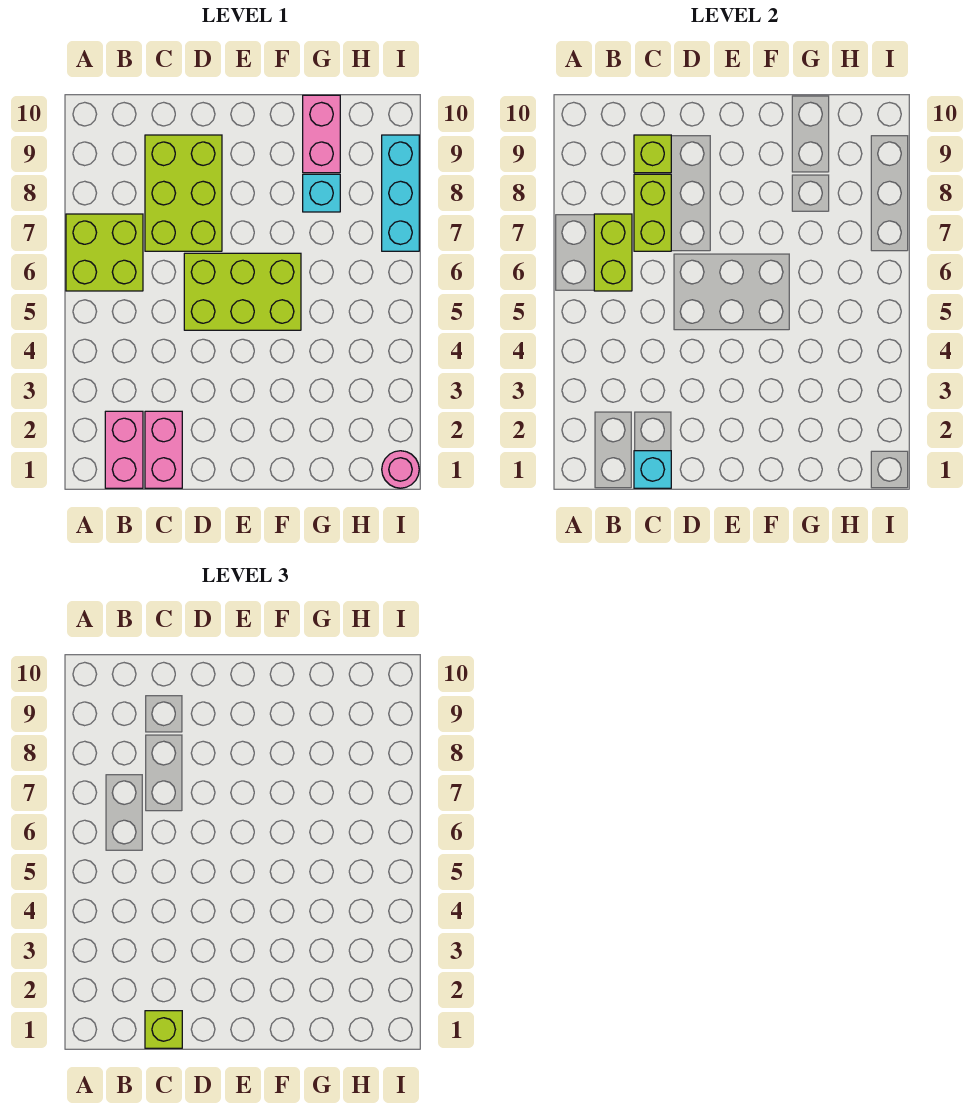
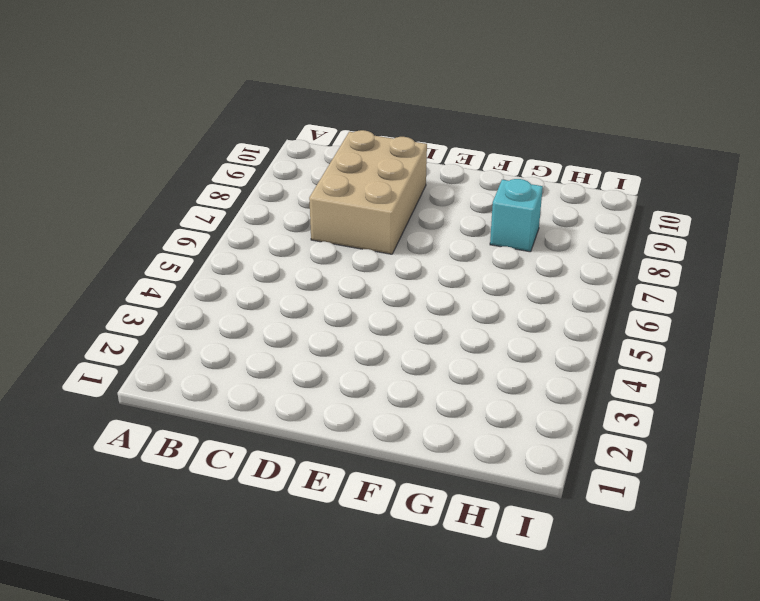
tan brick C7:D9 level 1 -> lime brick C7:D9 level 1
none -> lime brick A6:B7 level 1
none -> pink brick B1:B2 level 1
none -> pink brick C1:C2 level 1

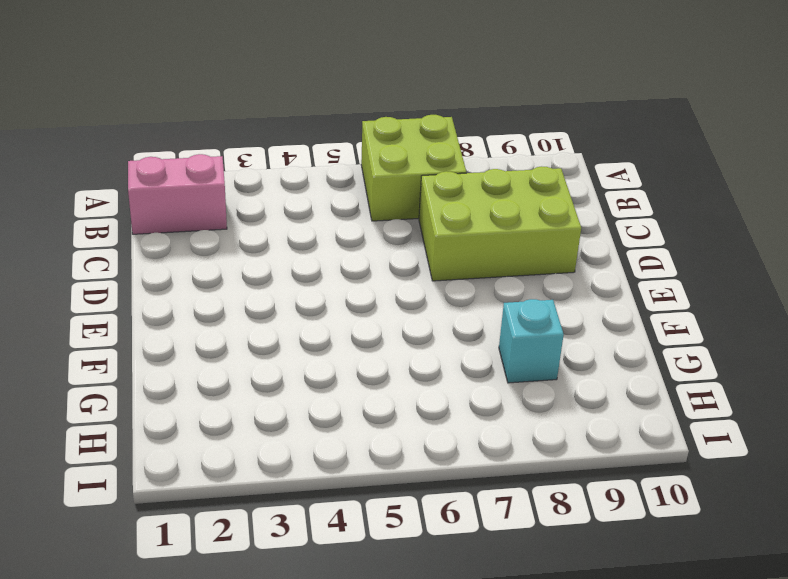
none -> pink brick C1:C2 level 1
none -> lime brick D5:F6 level 1
none -> pink brick G9:G10 level 1

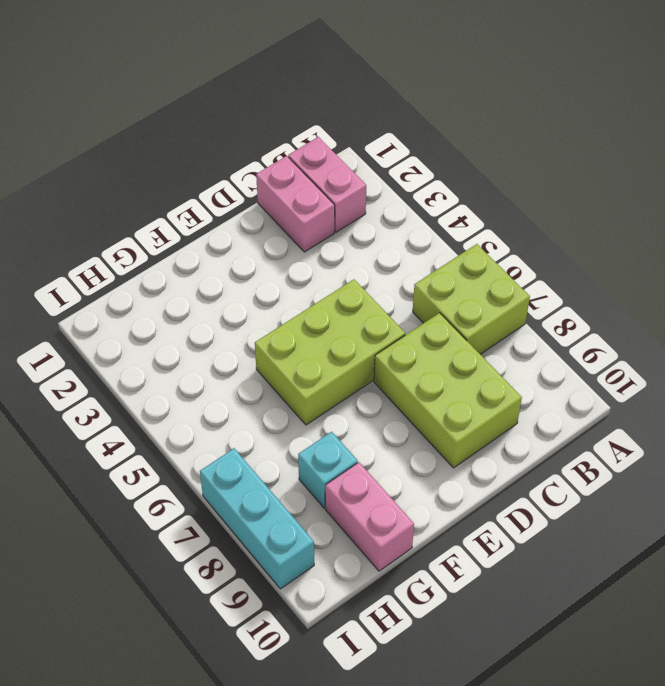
none -> pink round brick I1 level 1
none -> lime brick B6:B7 level 2
none -> cyan brick C1 level 2

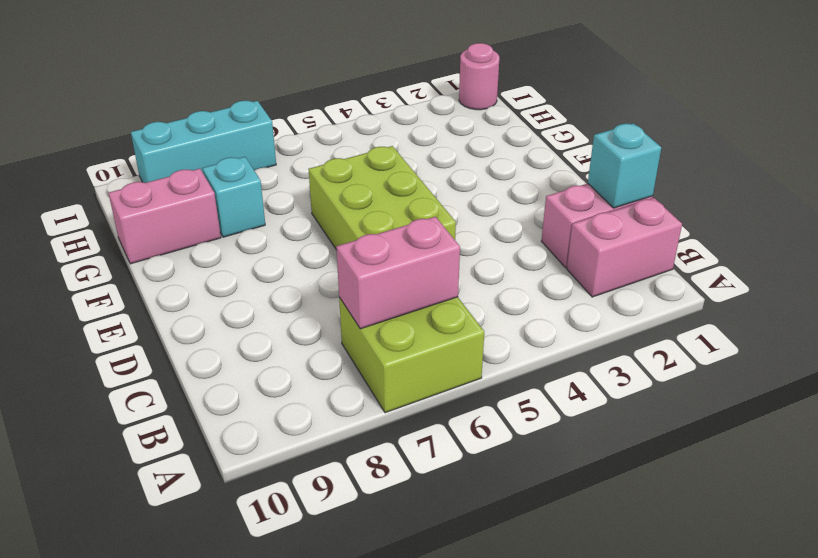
pink brick B6:B7 level 2 -> lime brick B6:B7 level 2
none -> lime brick C7:D9 level 1
none -> lime brick C7:C8 level 2
none -> lime brick C9 level 2

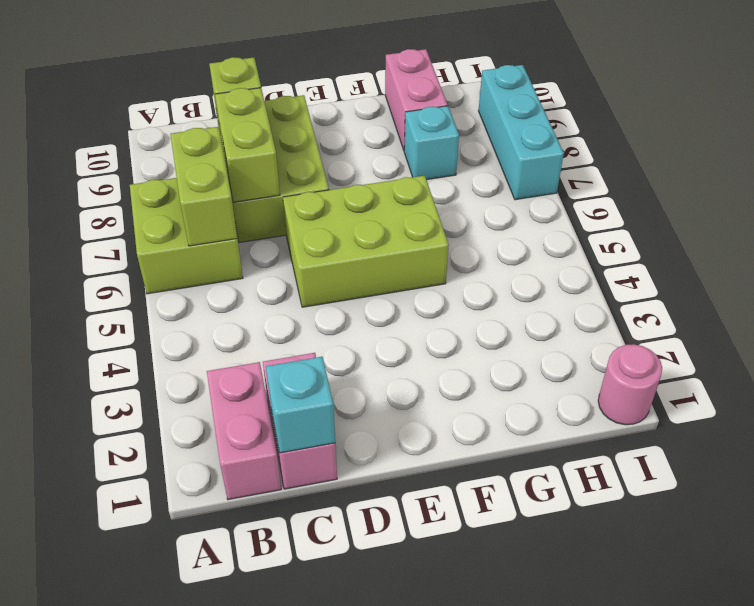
none -> lime brick C1 level 3

